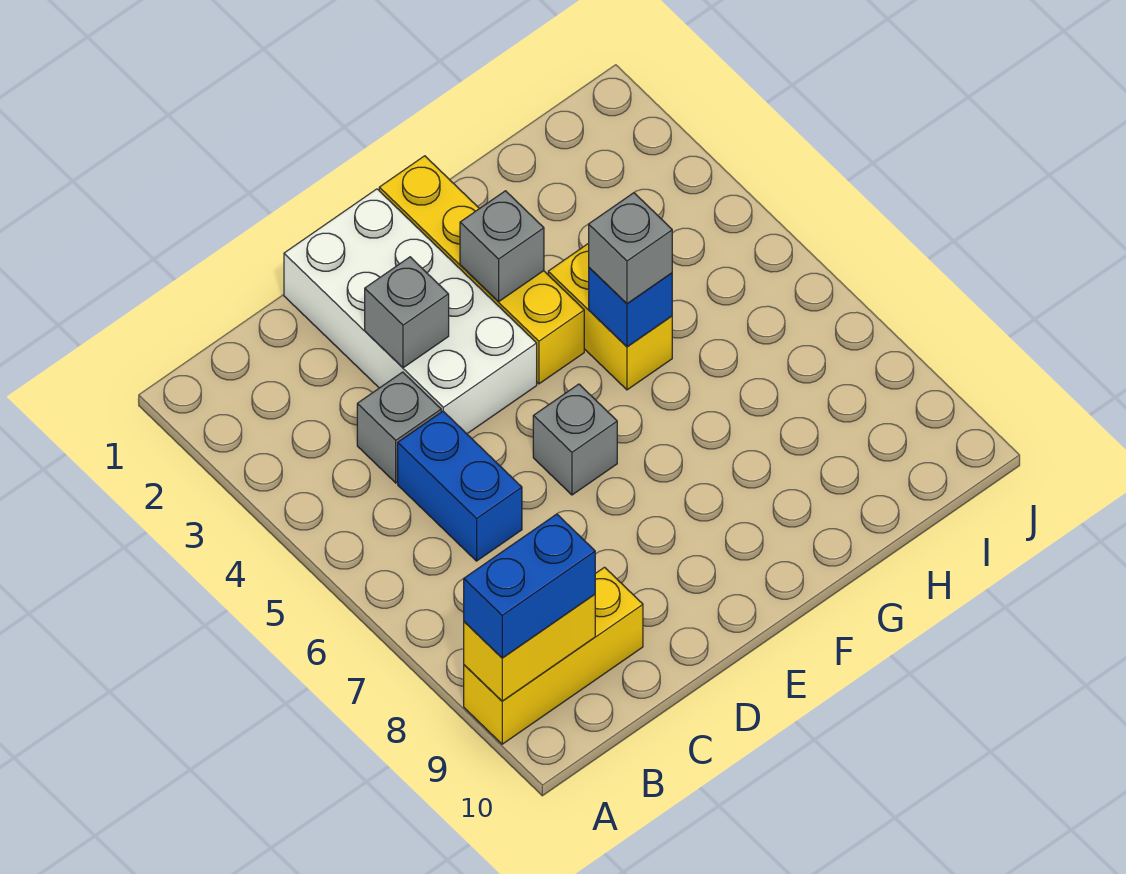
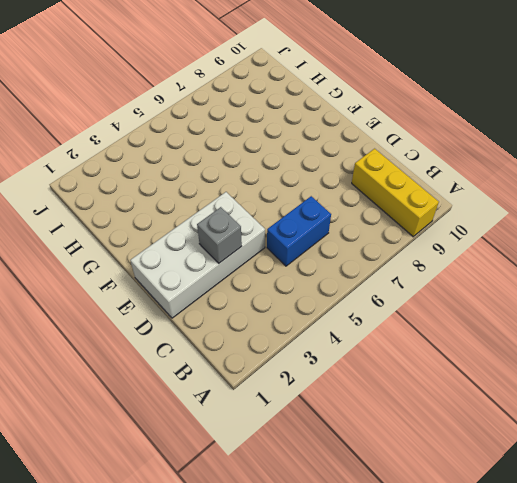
none -> grey brick C4 level 1
none -> grey brick E6 level 1
none -> yellow brick F1:F4 level 1

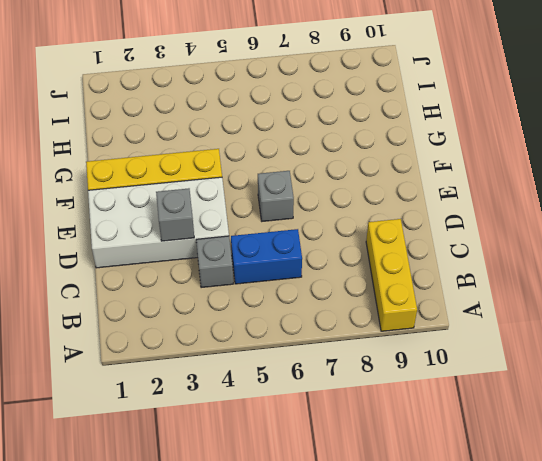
none -> yellow brick G4:G5 level 1
none -> yellow brick A9:B9 level 2
none -> grey brick F3 level 2

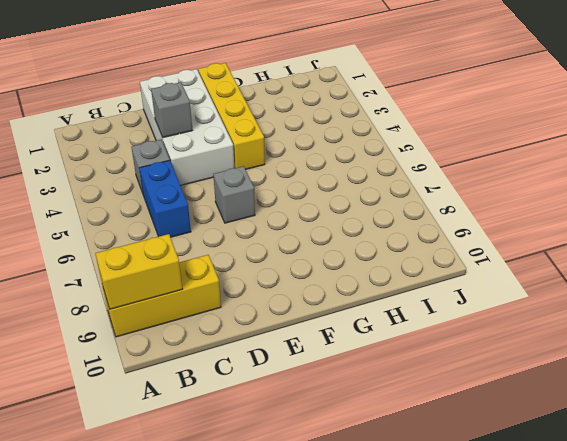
none -> yellow brick G4:G5 level 1
none -> grey brick F3 level 2
none -> blue brick G5 level 2

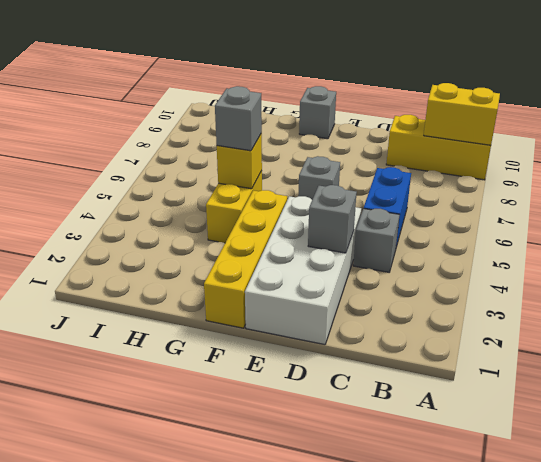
grey brick F10 level 1 -> grey brick F3 level 2
yellow brick G5 level 2 -> blue brick G5 level 2
none -> blue brick A9:B9 level 3

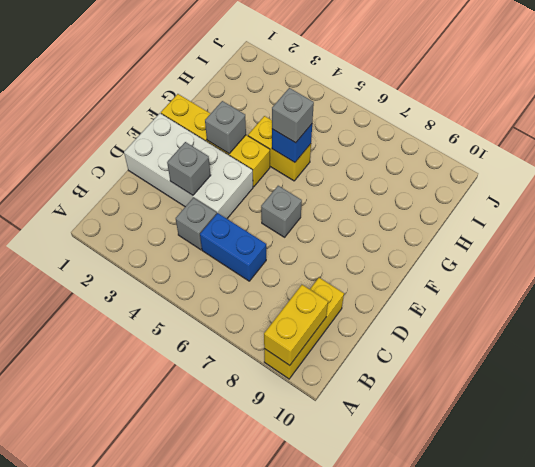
none -> blue brick A9:B9 level 3

